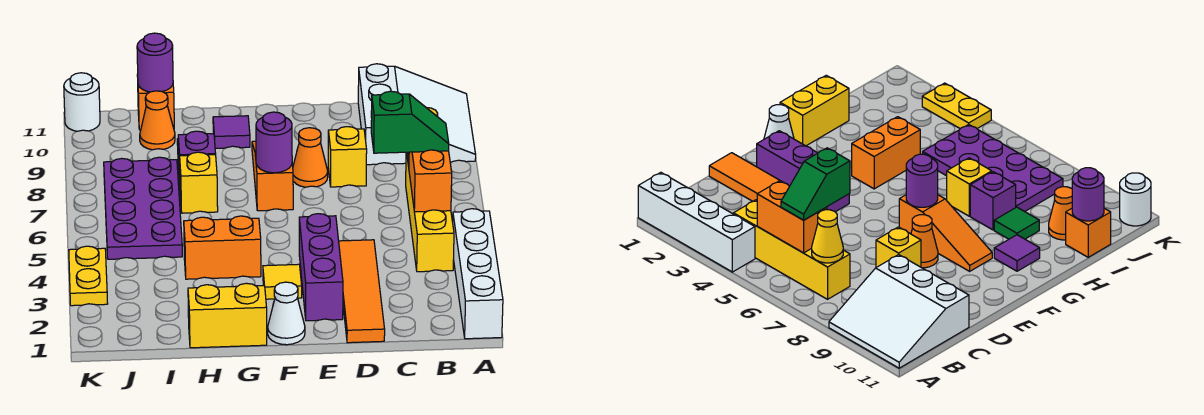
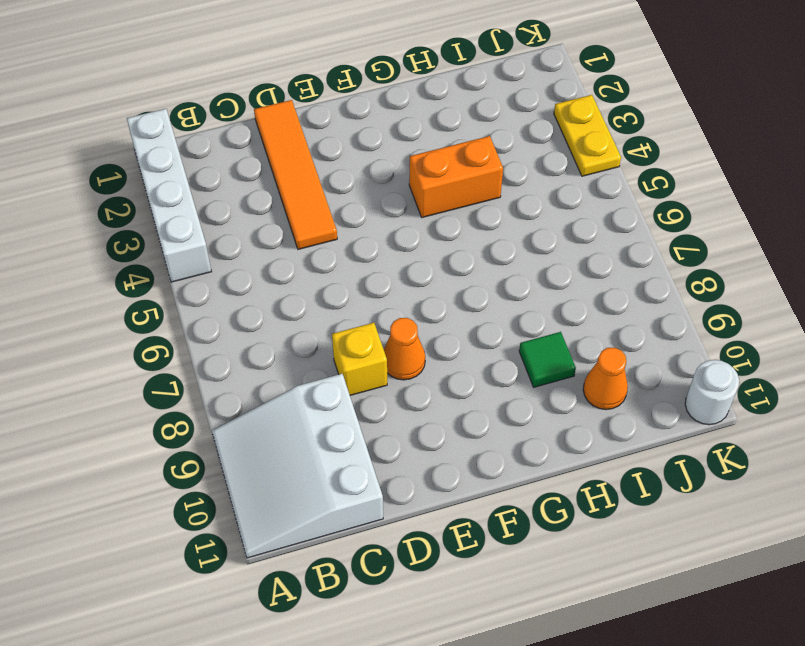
none -> yellow brick B4:B7 level 1
none -> purple brick E2:E4 level 1
none -> white cone F1 level 1

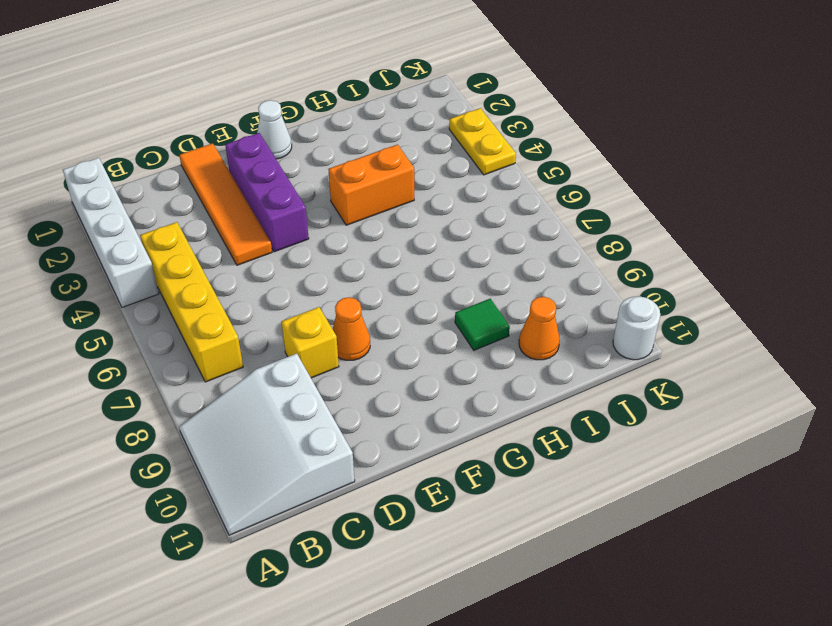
none -> yellow tile F3 level 1
none -> orange slope F7:F9 level 1 top 7
none -> yellow brick G1:H1 level 1

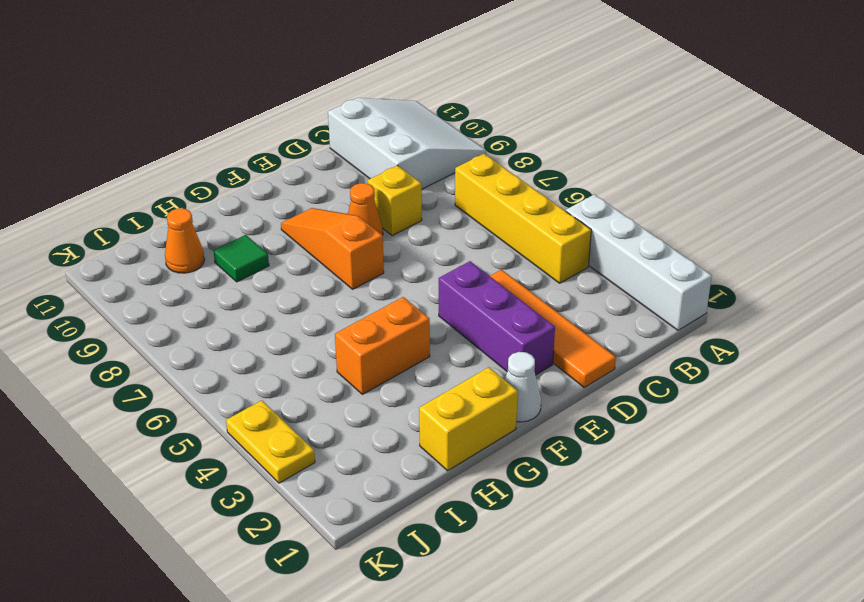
none -> yellow tile F3 level 1
none -> purple tile G10 level 1
none -> yellow brick H7 level 1

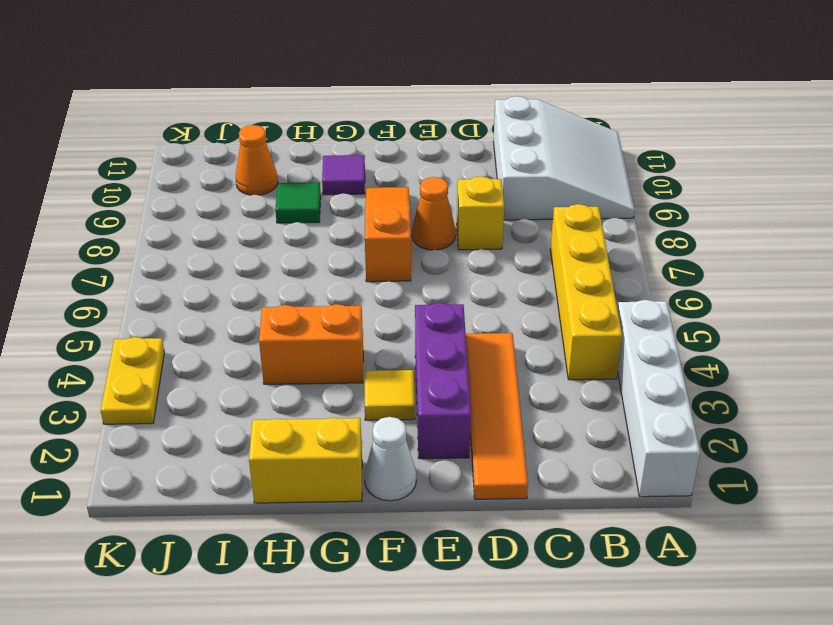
none -> yellow brick H7 level 1
none -> purple brick H8 level 1
none -> purple plate I5:J8 level 1

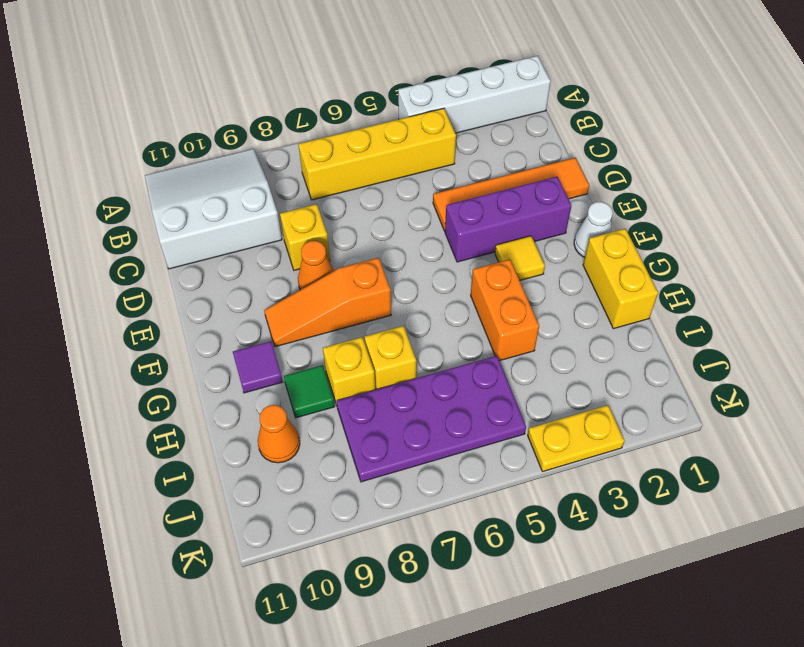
yellow brick H8 level 1 -> purple brick H8 level 1
none -> orange brick I11 level 1
none -> white round brick K11 level 1
none -> orange brick B5:B6 level 2

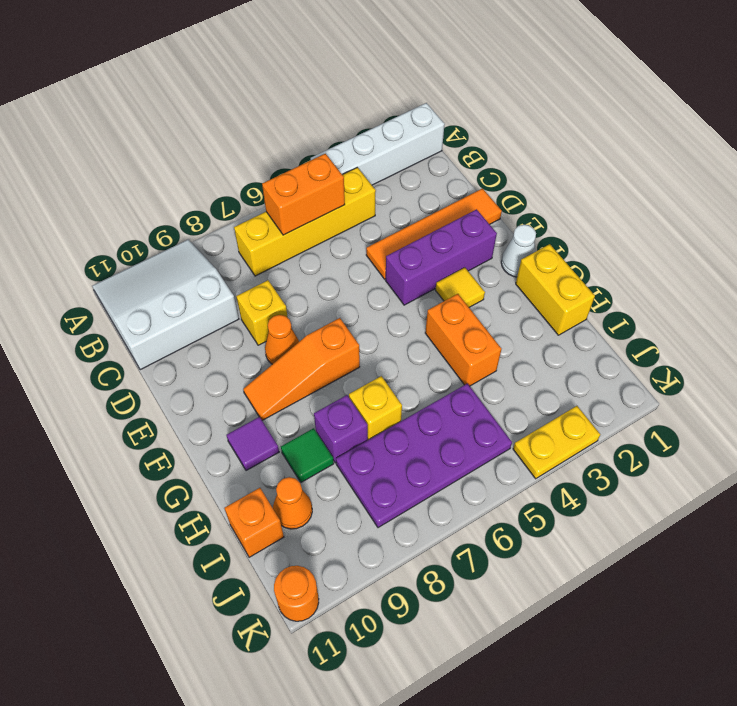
orange round brick K11 level 1 -> white round brick K11 level 1
none -> yellow cone B7 level 2
none -> purple round brick F7 level 2
none -> purple round brick I11 level 2

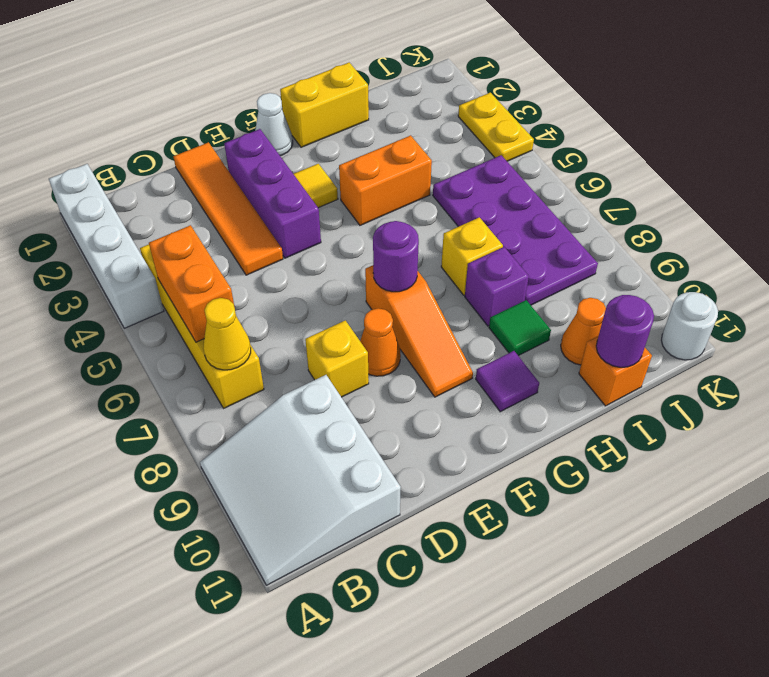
none -> green slope B6:C6 level 3 top C

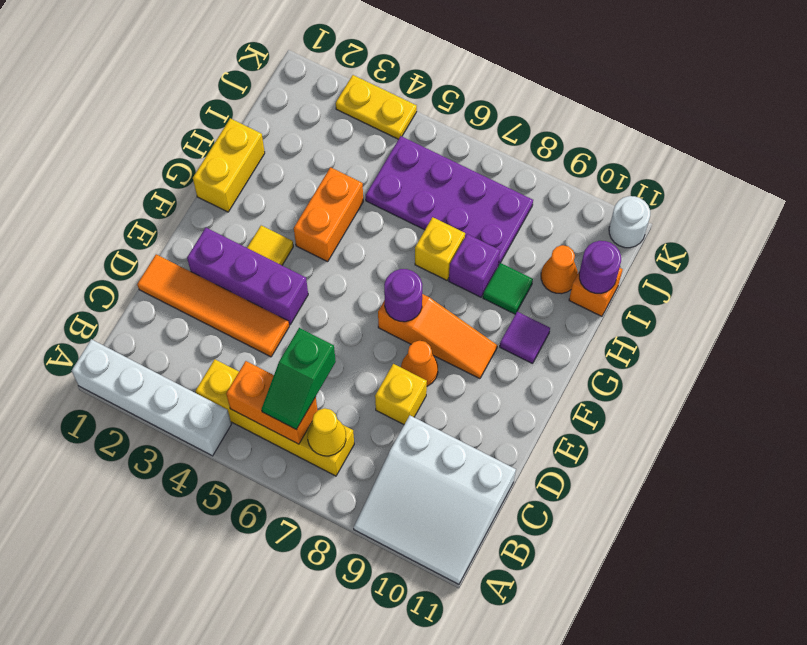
none -> white cone F1 level 1

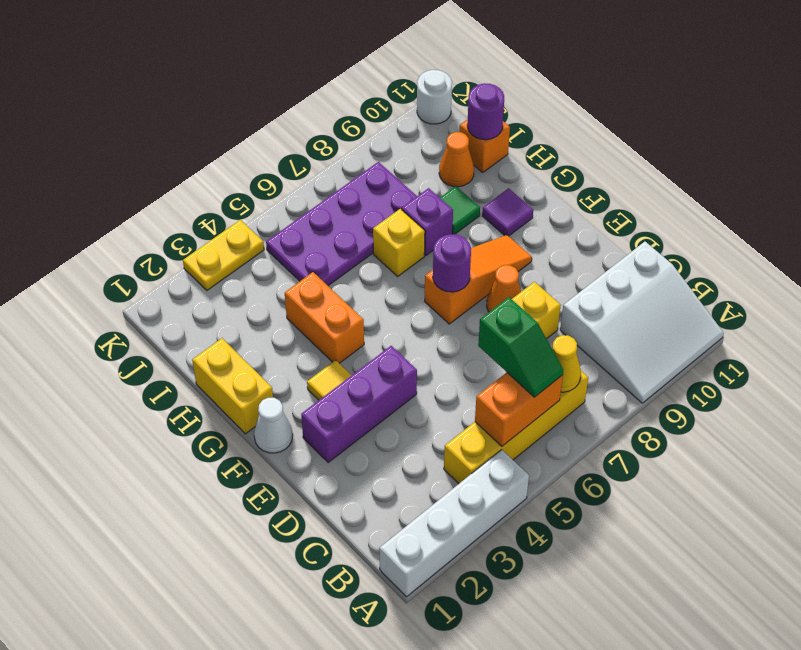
none -> orange tile D1:D4 level 1

